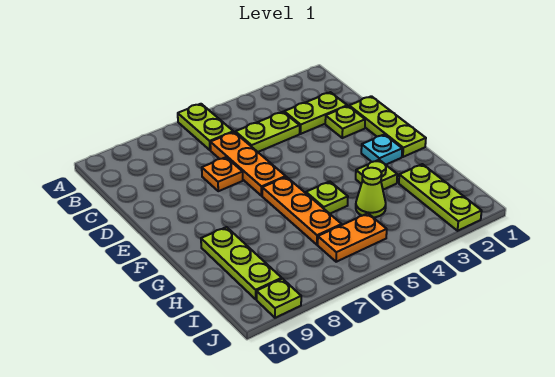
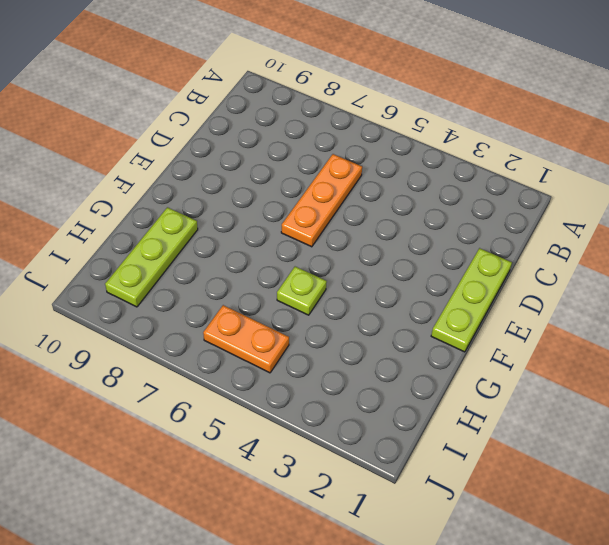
none -> lime plate A6:B6 level 1
none -> lime plate C2:C3 level 1
none -> lime plate C4:C5 level 1

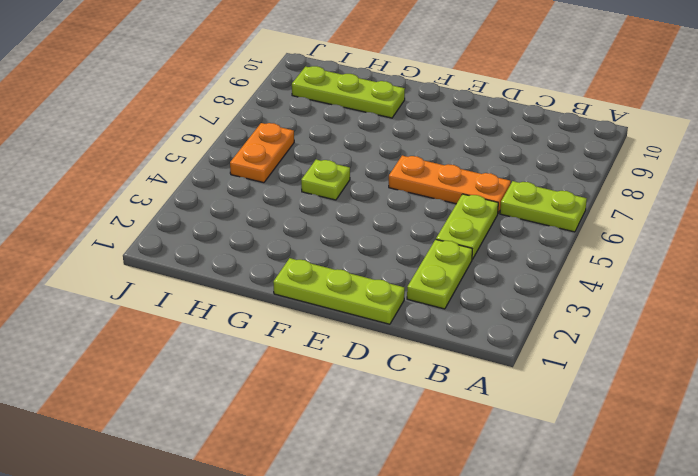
none -> lime plate D2 level 1
none -> orange plate D7 level 1
none -> cyan plate F2 level 1

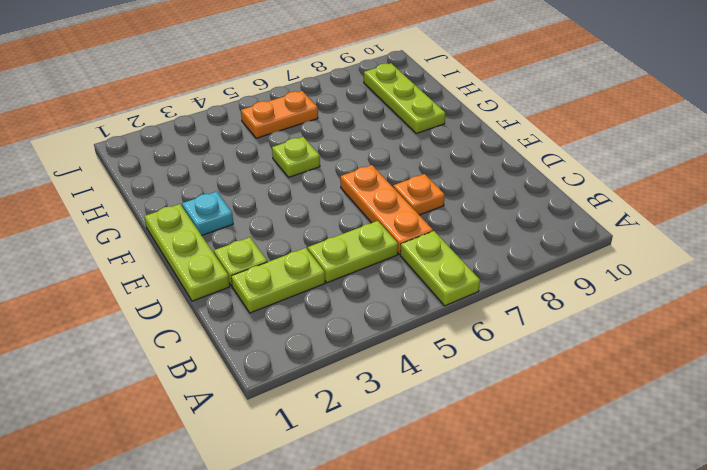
none -> orange plate F6:H6 level 1
none -> lime plate G3 level 1
none -> lime plate H2:J2 level 1

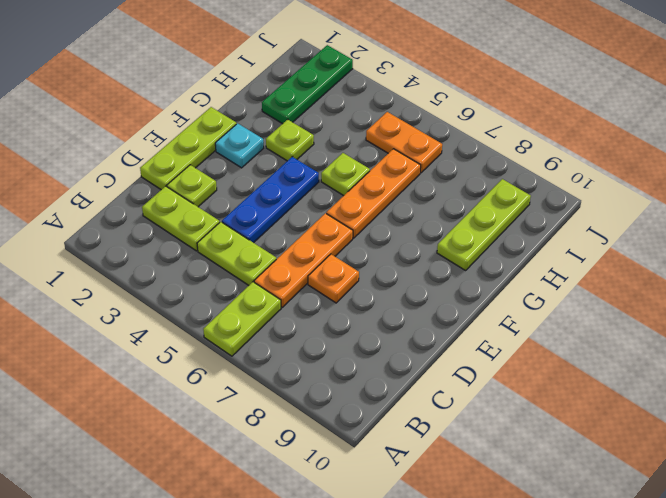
blue plate D4:F4 level 1 -> none
green plate H2:J2 level 1 -> lime plate H2:J2 level 1
none -> lime cone H4 level 1
none -> lime plate J9 level 1

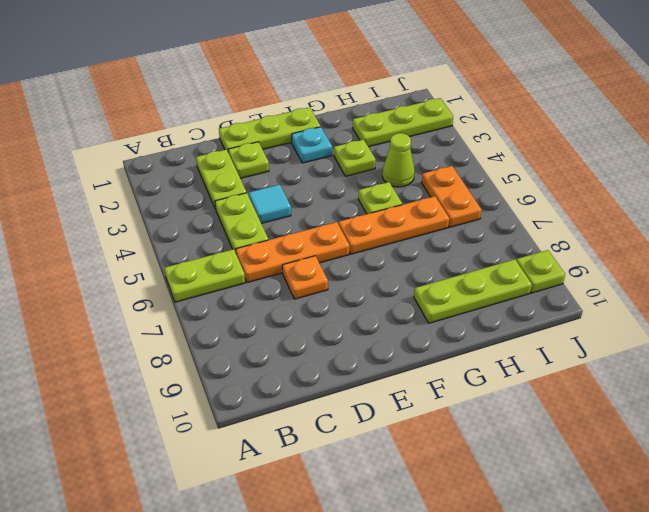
cyan tile D4 level 1 -> none

